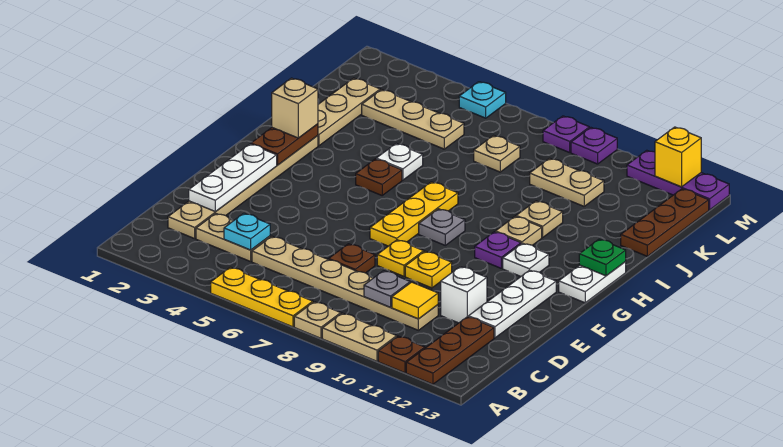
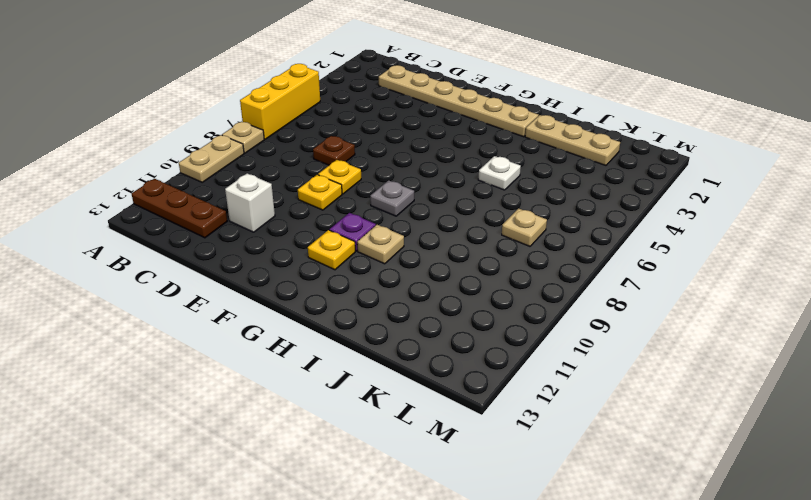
yellow brick A5:A7 level 1 -> yellow plate A5:A7 level 1
yellow plate G11 level 1 -> white plate G11 level 1
none -> brown plate A11 level 1
none -> tan plate C3:C4 level 1
none -> tan plate C5:C10 level 1
none -> white plate D12:F12 level 1

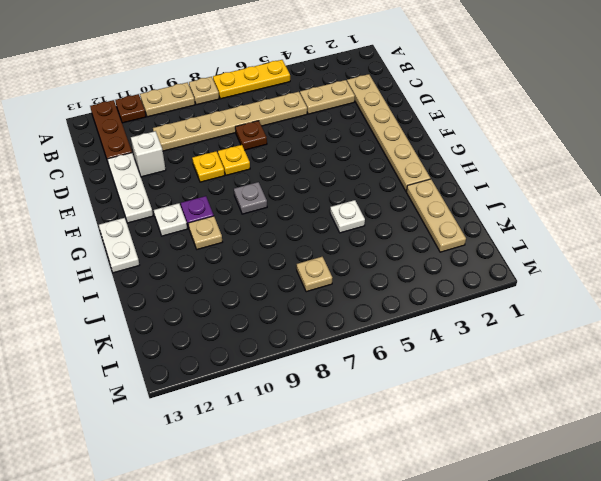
none -> yellow plate F7:H7 level 1
none -> brown plate H5 level 1
none -> tan plate I10 level 1
none -> brown plate J13:L13 level 1

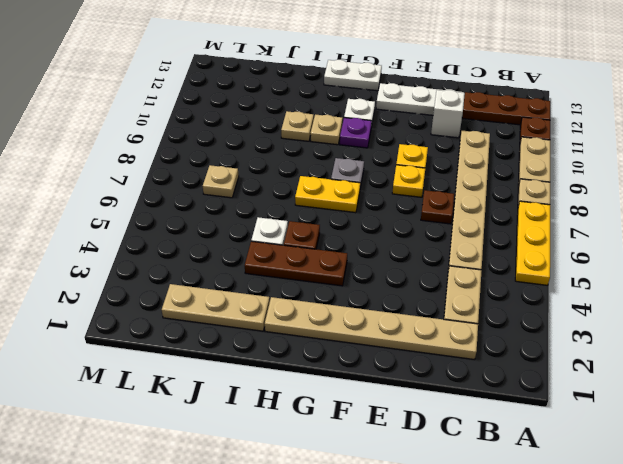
brown plate G4:I4 level 1 -> brown plate J13:L13 level 1
yellow plate G7:H7 level 1 -> yellow plate F7:H7 level 1
none -> tan plate K3:K5 level 1
none -> tan plate K9:K10 level 1
none -> cyan plate M5 level 1
none -> purple plate M8 level 1

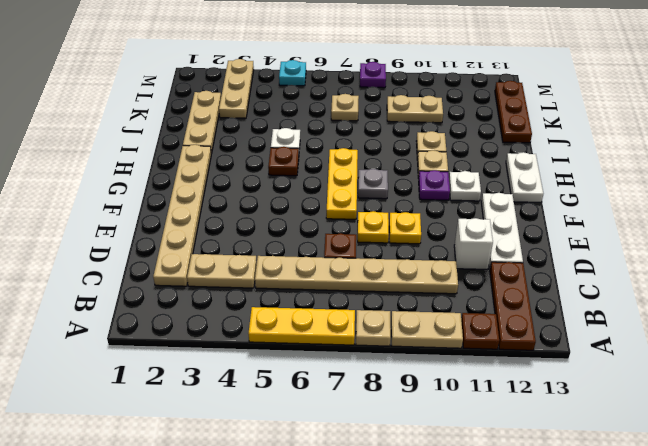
tan plate K3:M3 level 1 -> tan plate K3:K5 level 1
none -> purple plate M9 level 1
none -> purple plate M11:M13 level 1
none -> cyan plate C4 level 2
none -> grey plate C9 level 2

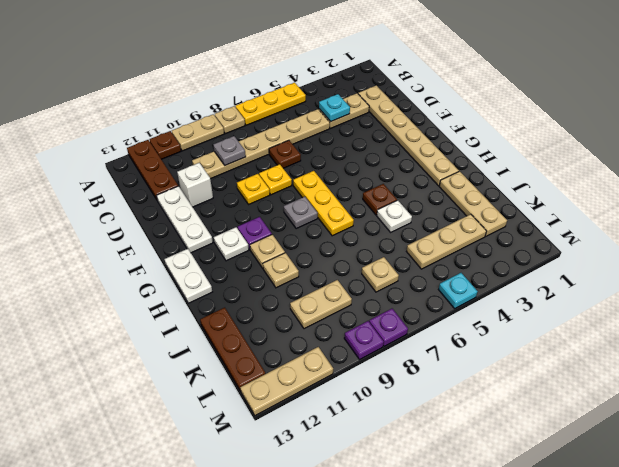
tan plate M11:M13 level 1 -> purple plate M11:M13 level 1
none -> yellow tile C10 level 2
none -> white plate D2:F2 level 2
none -> brown plate G2:H2 level 2
none -> green plate H13 level 2

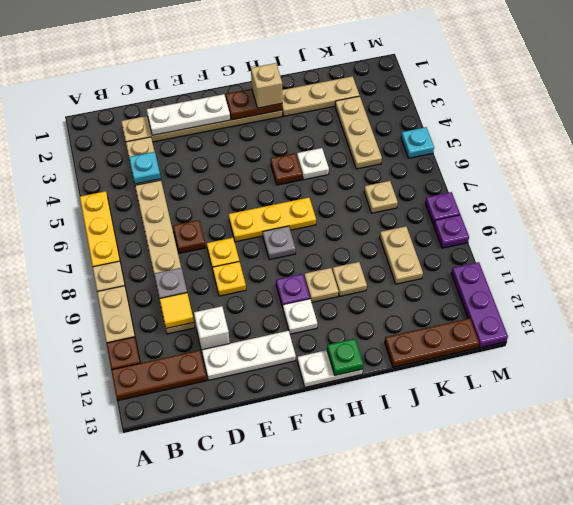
none -> yellow brick M12 level 2

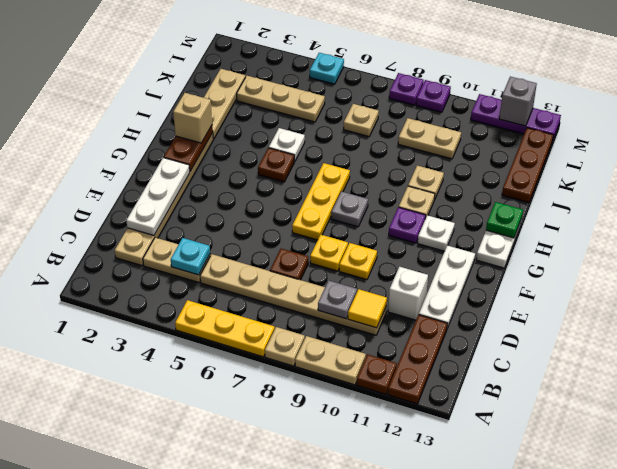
grey brick M12 level 2 -> yellow brick M12 level 2

